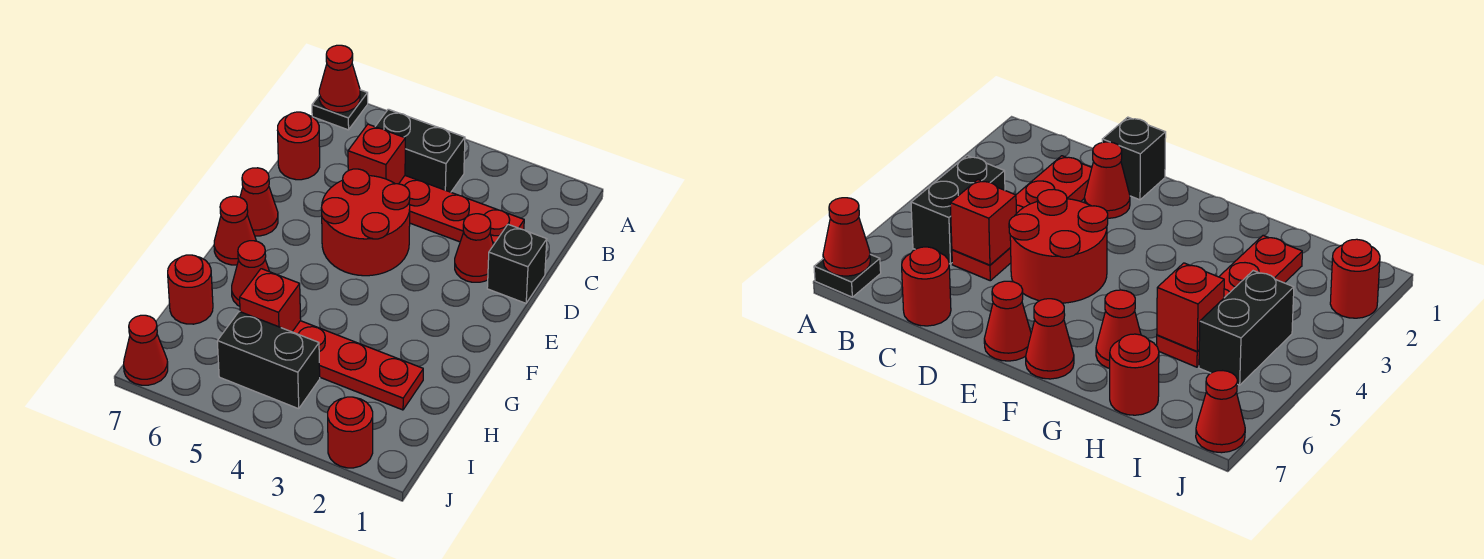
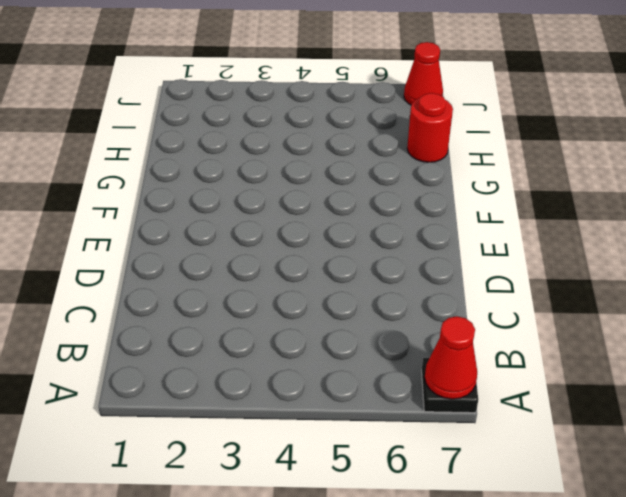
none -> black brick B4:B5 level 1
none -> red plate C2:C5 level 1
none -> red round brick C7 level 1

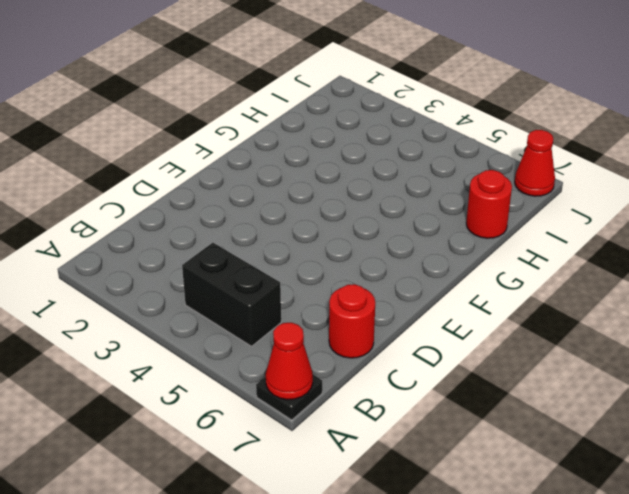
none -> red plate C2:C5 level 1
none -> black brick D1 level 1
none -> red cone D2 level 1

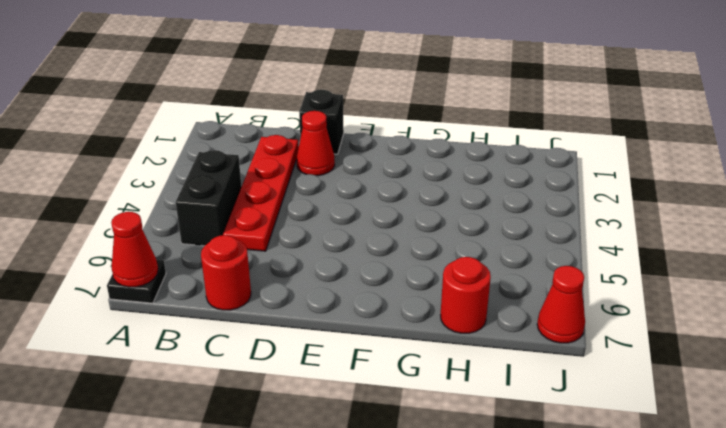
none -> red round brick D4:E5 level 1
none -> red cone E7 level 1
none -> red cone F7 level 1

